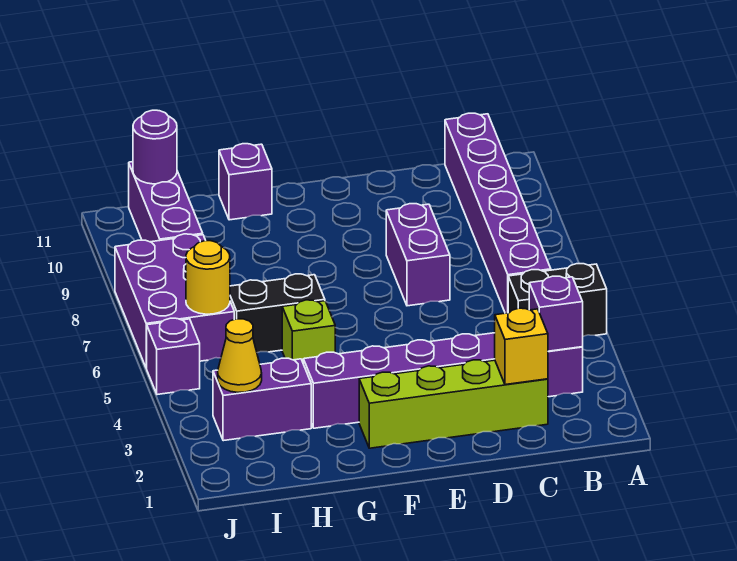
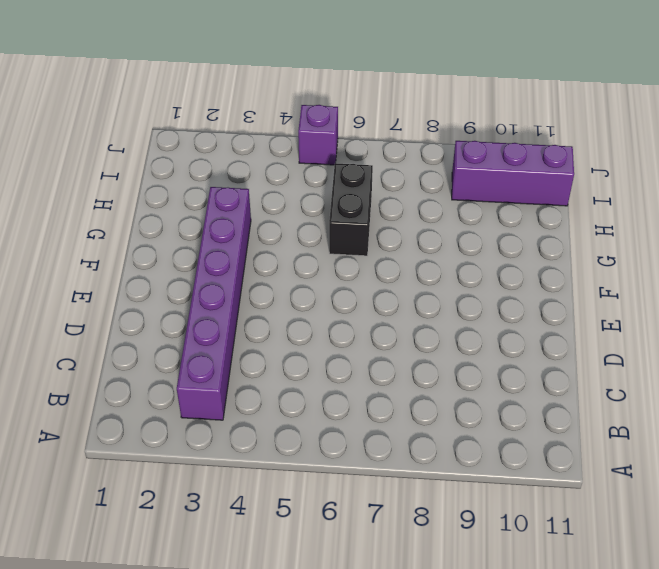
none -> black brick A5:B5 level 1
none -> purple brick B6:B11 level 1
none -> lime brick C2:F2 level 1

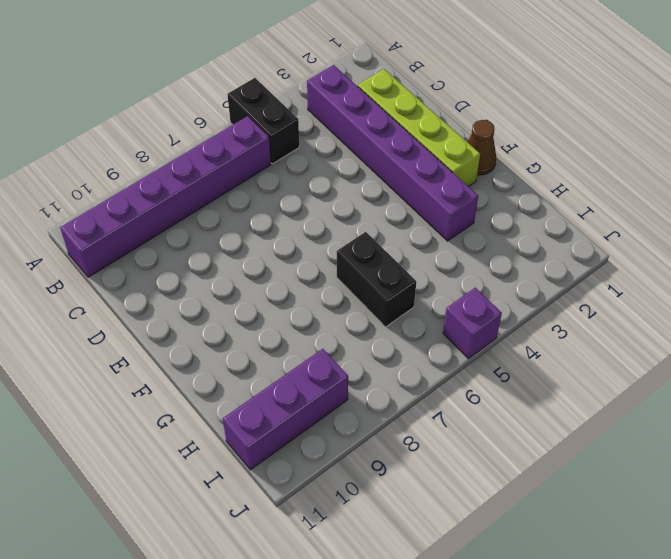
brown cone F1 level 1 -> none
none -> purple brick D7:D8 level 1
none -> lime brick G5 level 1
none -> purple brick G11 level 1

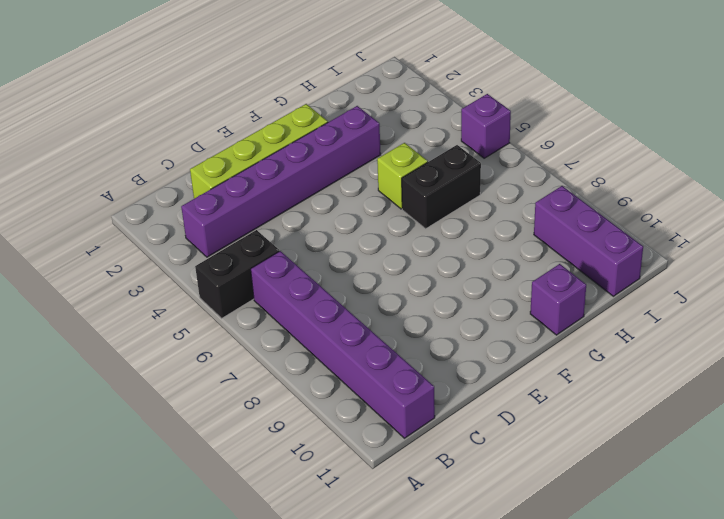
none -> purple brick D7:D8 level 1
none -> purple brick H3:I3 level 1
none -> purple brick I6:J8 level 1

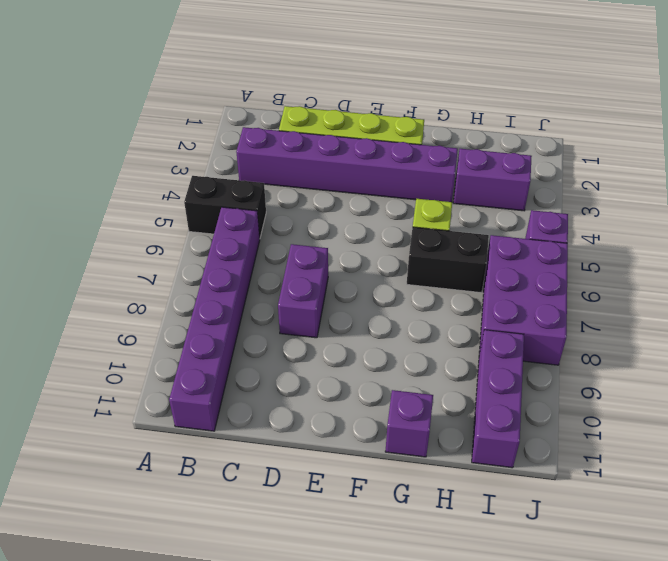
none -> purple brick B3 level 2
none -> yellow brick C2 level 2
none -> yellow cone I3 level 2

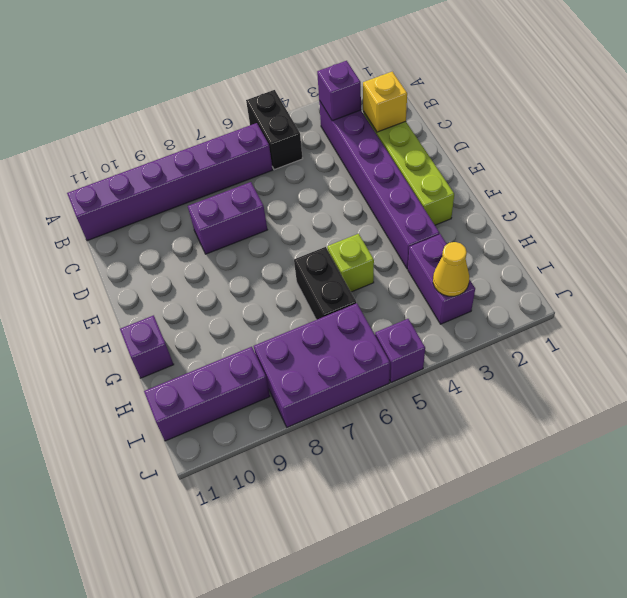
none -> yellow round brick I6 level 2
none -> purple round brick I11 level 2

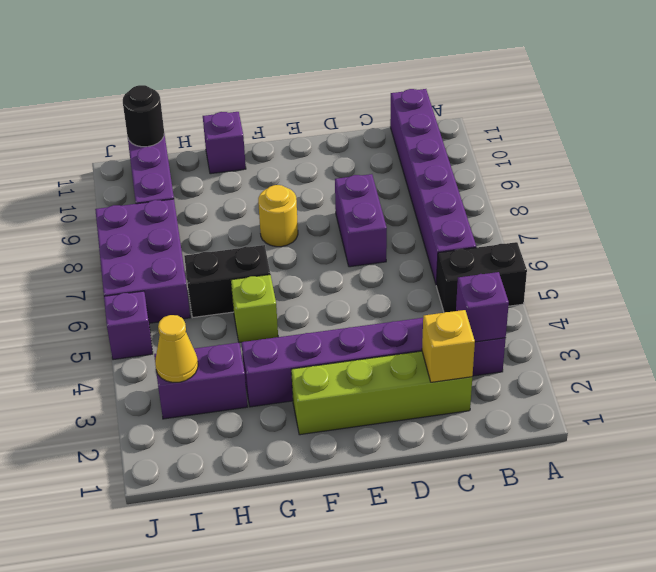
yellow round brick F8 level 1 -> yellow round brick I6 level 2
black round brick I11 level 2 -> purple round brick I11 level 2

